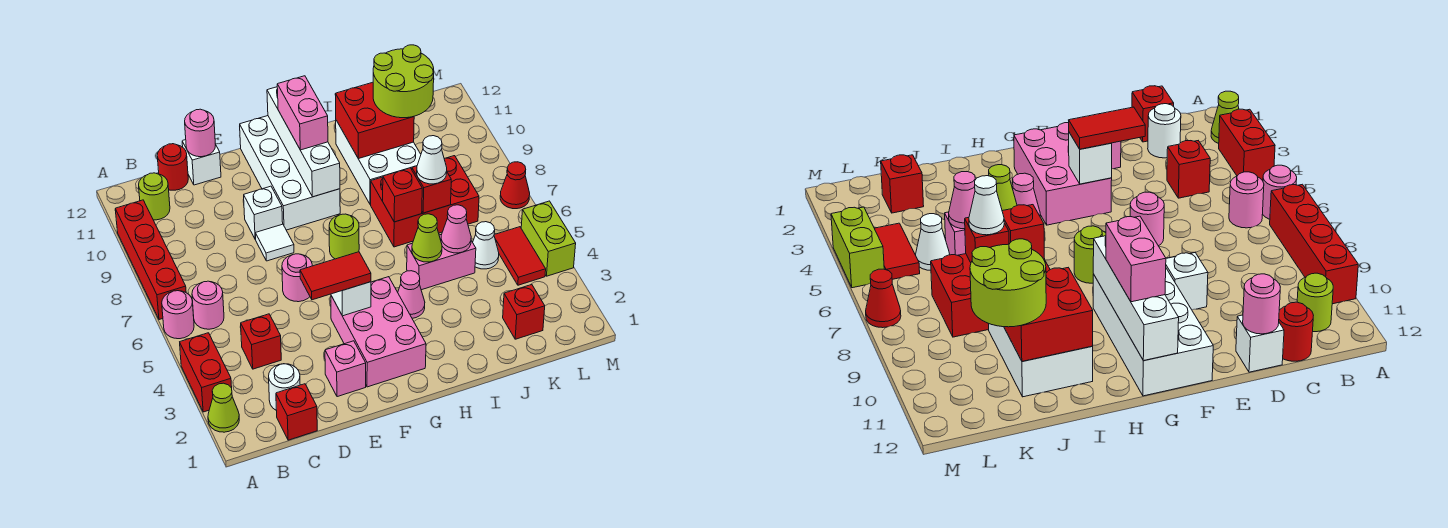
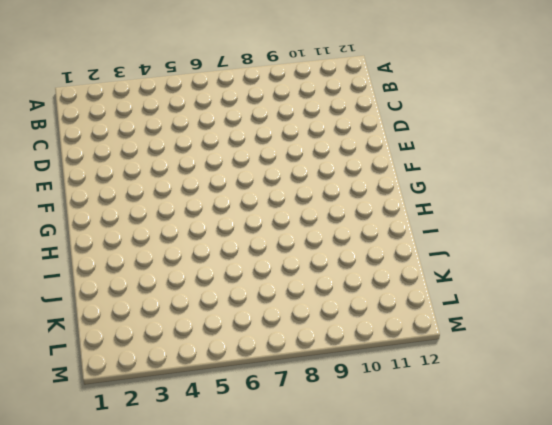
none -> lime cone A2 level 1
none -> red brick A3:A4 level 1
none -> pink round brick A6 level 1
none -> red brick A7:A10 level 1

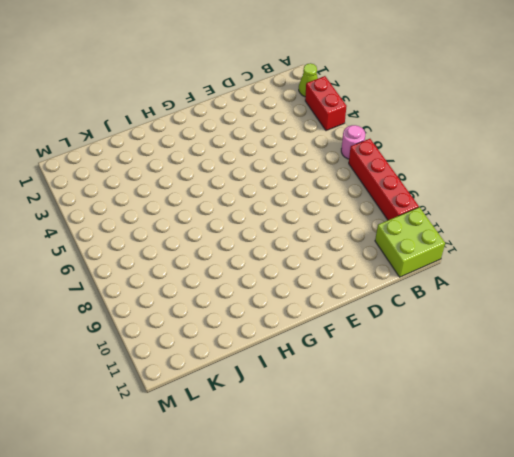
lime brick A11:B12 level 1 -> lime round brick B11 level 1
none -> pink round brick B6 level 1
none -> red brick C1 level 1
none -> white round brick C2 level 1
none -> red brick C4 level 1

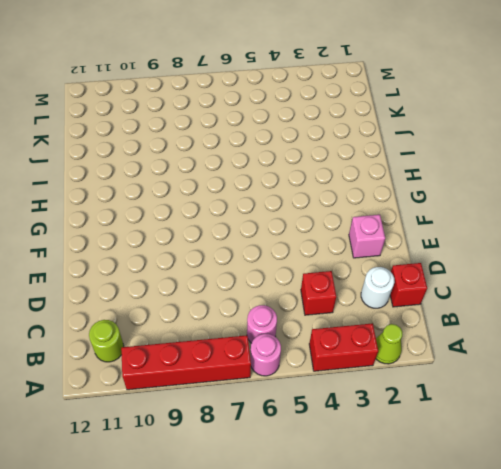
none -> red round brick C12 level 1
none -> white brick D12 level 1
none -> pink round brick E6 level 1
none -> white tile E8 level 1

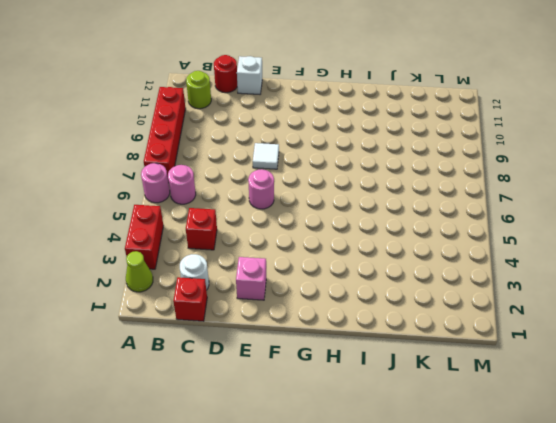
none -> white brick E9 level 1
none -> pink brick F2:G4 level 1
none -> white brick F9:G12 level 1
none -> lime round brick G7 level 1

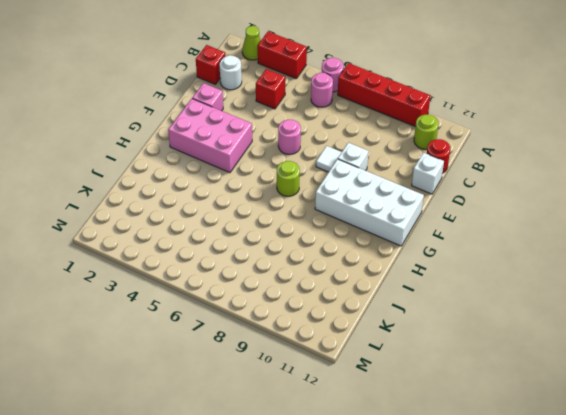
none -> pink cone H4 level 1
none -> pink brick I5:J5 level 1
none -> red brick I7:K8 level 1
none -> white brick I9:J11 level 1

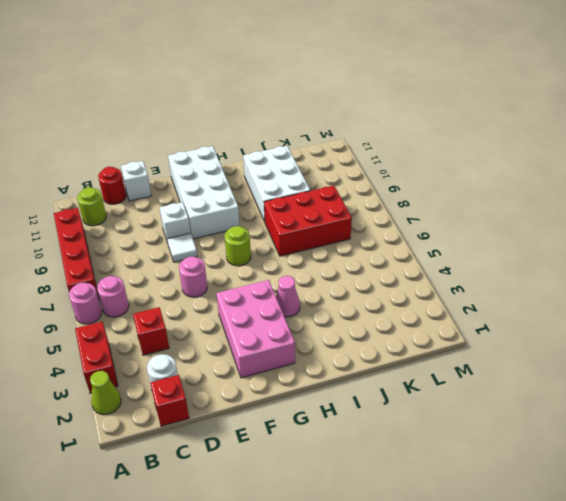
none -> pink brick E2 level 1
none -> pink brick I5:J5 level 1
none -> red brick K2 level 1
none -> white cone K5 level 1

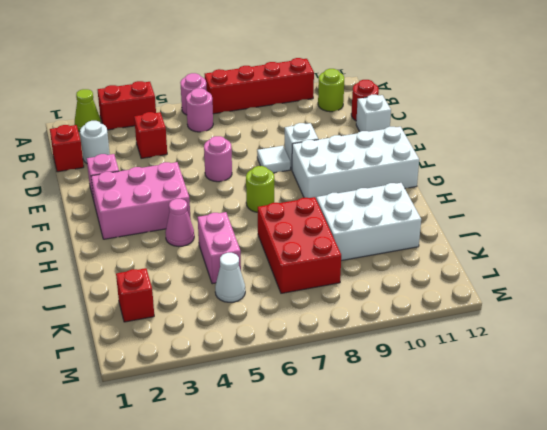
none -> red tile L4:L5 level 1
none -> lime brick M4:M5 level 1
none -> red cone M7 level 1
none -> pink round brick D12 level 2

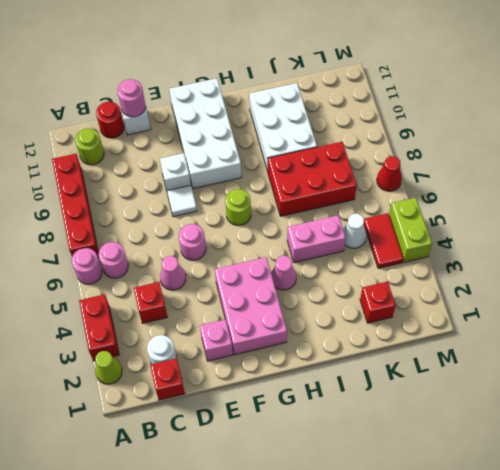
pink cone D5 level 1 -> pink cone J5 level 2
none -> white brick F4 level 2
none -> white brick G9:G12 level 2
none -> lime cone I5 level 2
none -> red brick I7 level 2

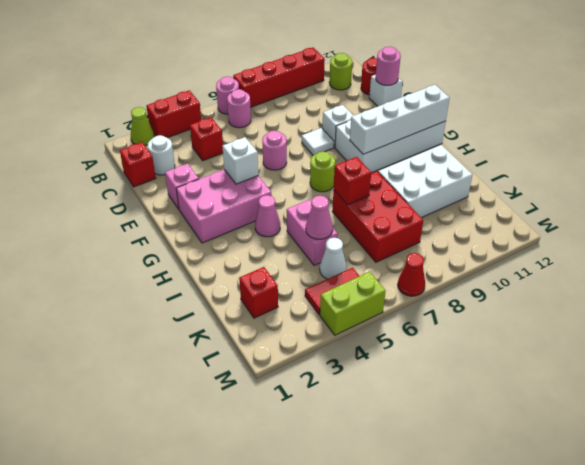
none -> lime cone I5 level 2
none -> red brick I10:J11 level 2
none -> red brick J7 level 2
none -> red tile E4:F4 level 3

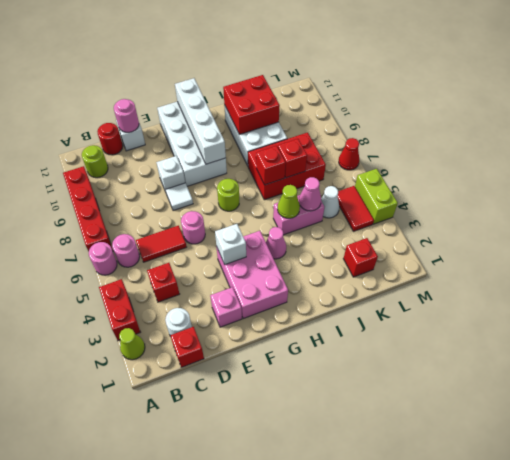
red tile C6:D6 level 1 -> red tile E4:F4 level 3
none -> pink brick G10:G11 level 3
none -> white cone J7 level 3
none -> lime round brick J10:K11 level 3

